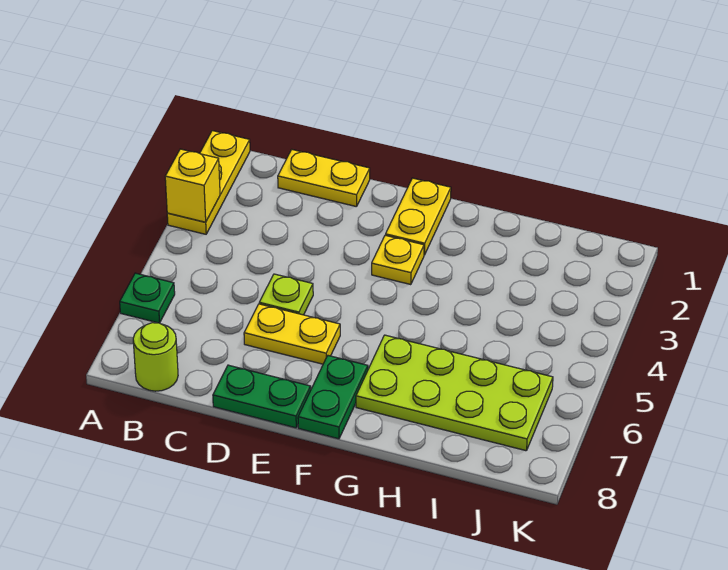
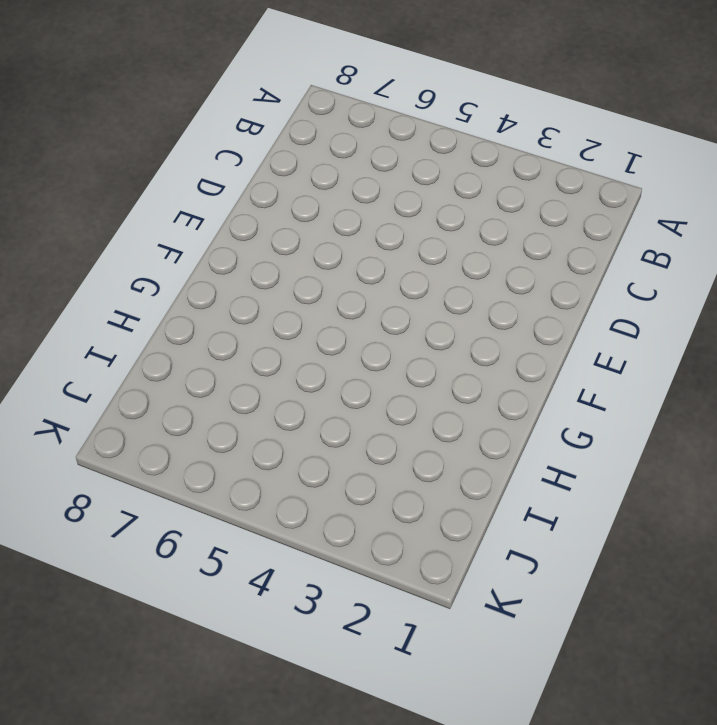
none -> yellow plate A1:A3 level 1
none -> green plate A6 level 1
none -> lime round brick B8 level 1

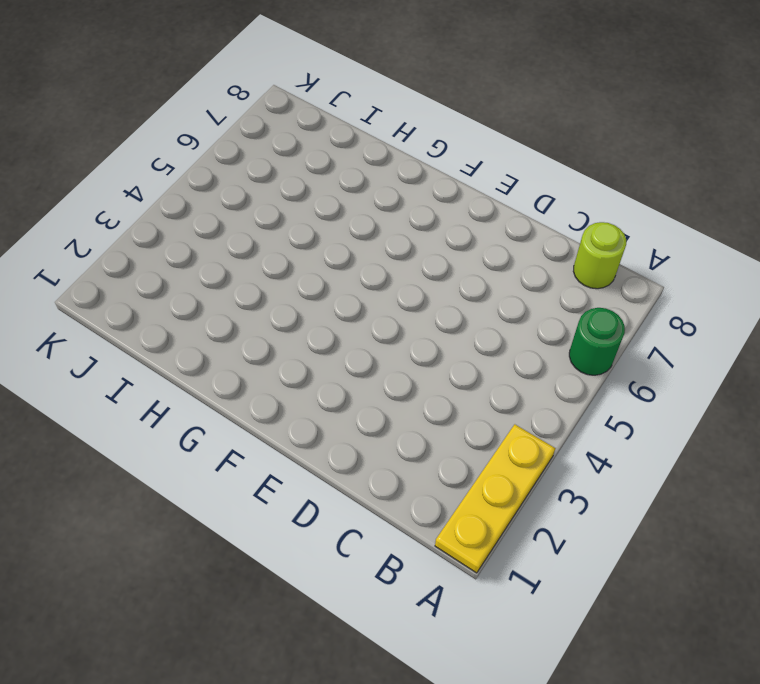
green round brick A6 level 1 -> green plate A6 level 1
none -> yellow plate C1:D1 level 1
none -> lime plate D5 level 1
none -> yellow plate D6:E6 level 1

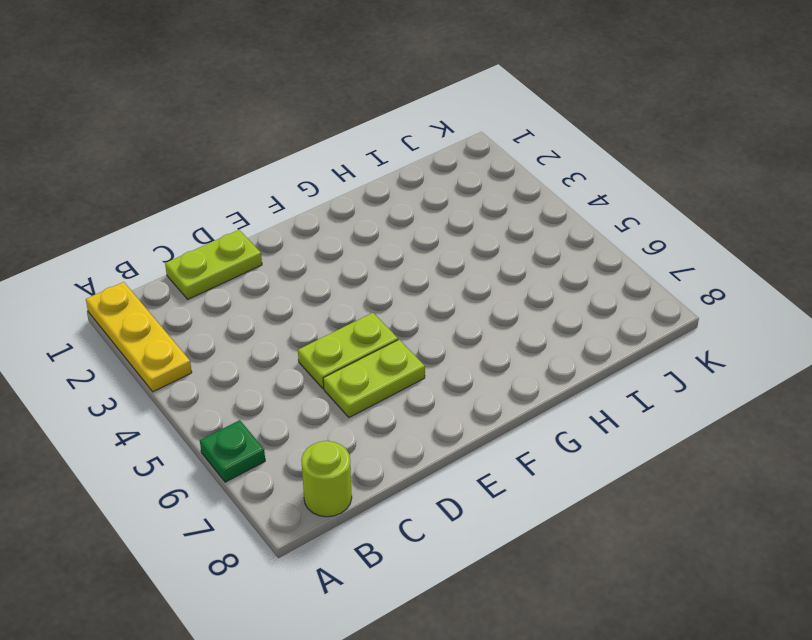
lime plate C1:D1 level 1 -> yellow plate C1:D1 level 1
lime plate D5:E5 level 1 -> lime plate D5 level 1
lime plate D6:E6 level 1 -> yellow plate D6:E6 level 1
none -> green plate D8:E8 level 1
none -> yellow plate F1:F2 level 1
none -> yellow plate F3 level 1

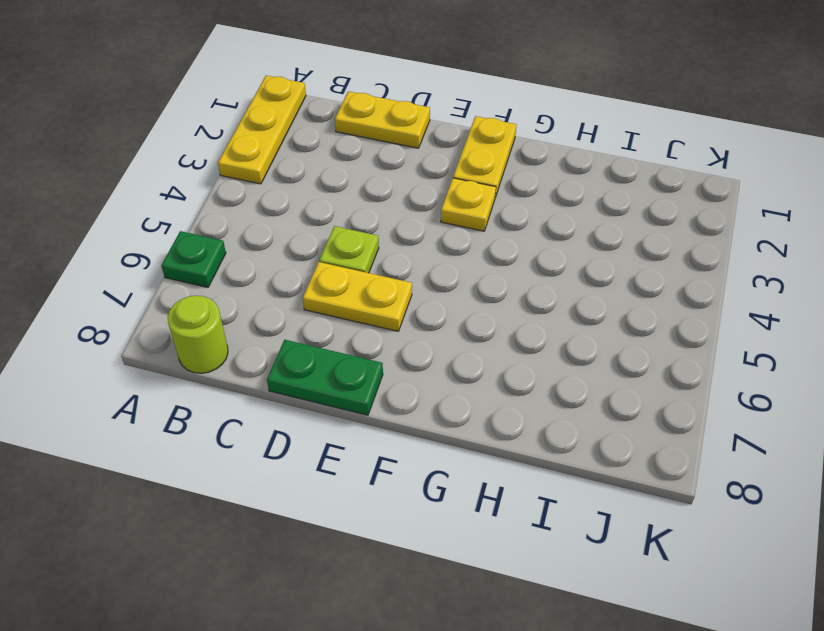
none -> green plate F7:F8 level 1
none -> lime plate G6:J7 level 1
none -> yellow brick A3 level 2

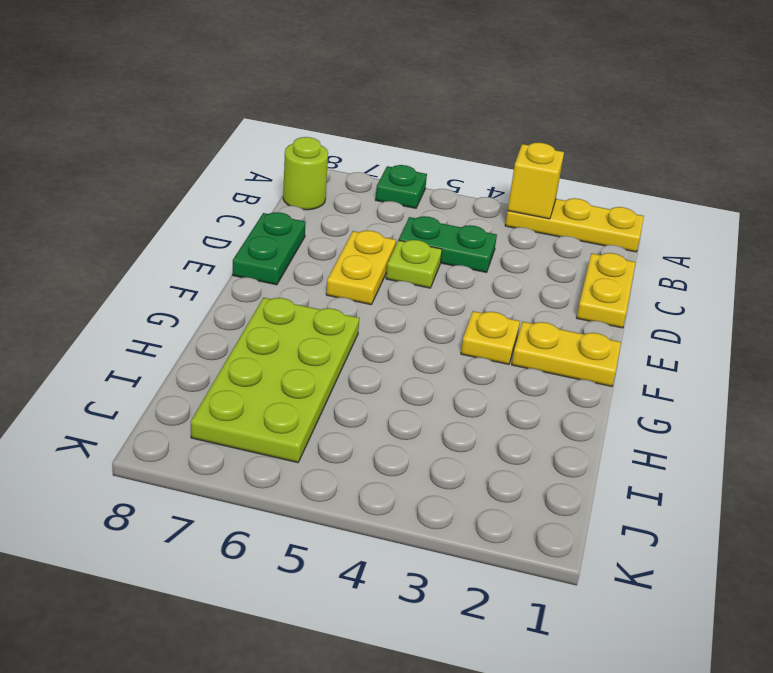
green plate C4:C5 level 1 -> green plate F7:F8 level 1

